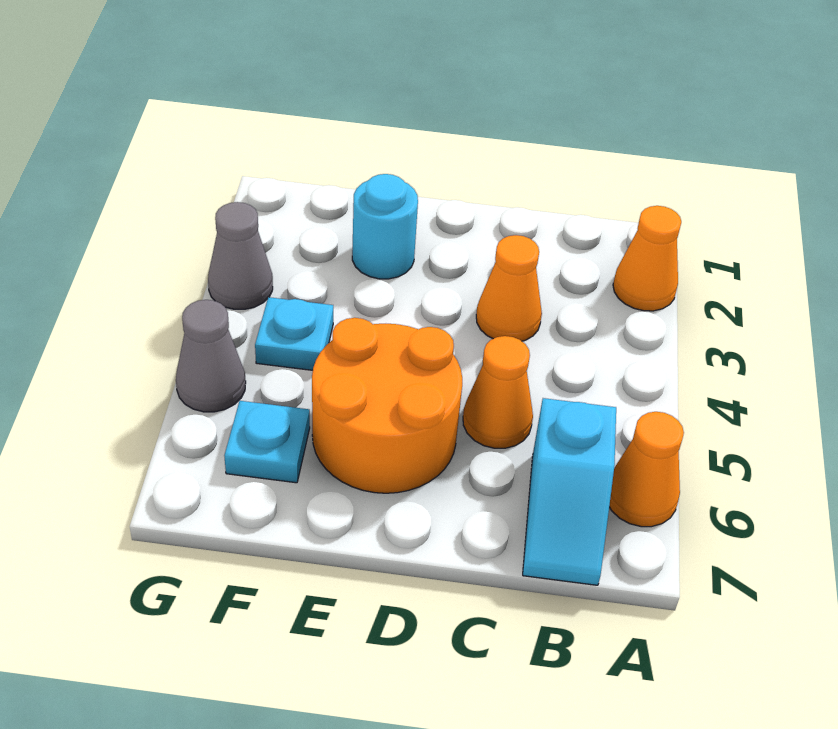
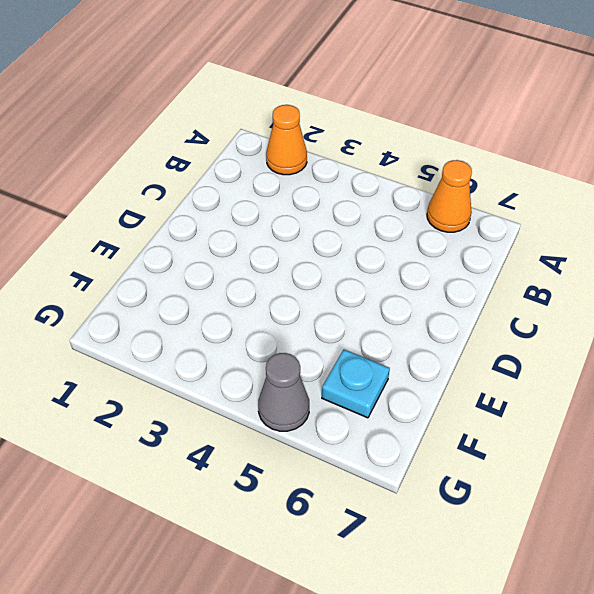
none -> cyan slope B6:B7 level 1 top 6
none -> orange cone C3 level 1

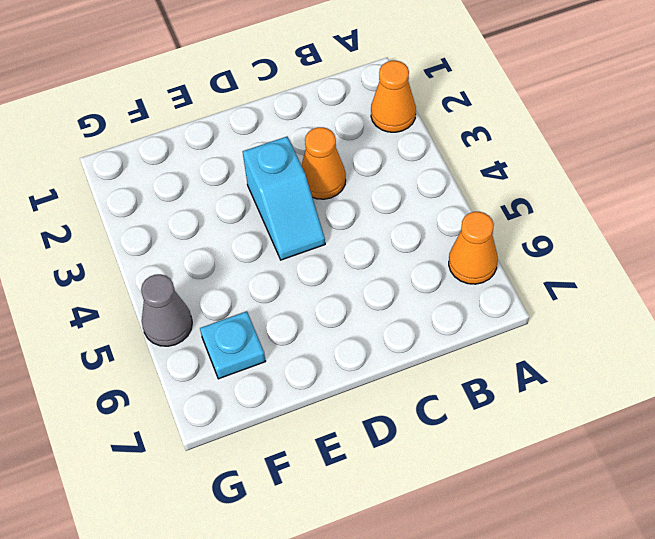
cyan slope D3:D4 level 1 top 3 -> cyan slope B6:B7 level 1 top 6
none -> orange cone C5 level 1
none -> orange round brick D5:E6 level 1

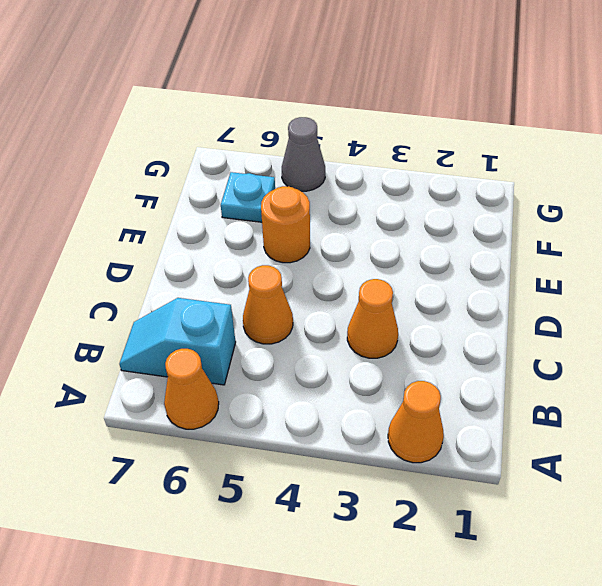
orange round brick E5 level 1 -> orange round brick D5:E6 level 1
none -> cyan round brick E2 level 1
none -> cyan plate F4 level 1

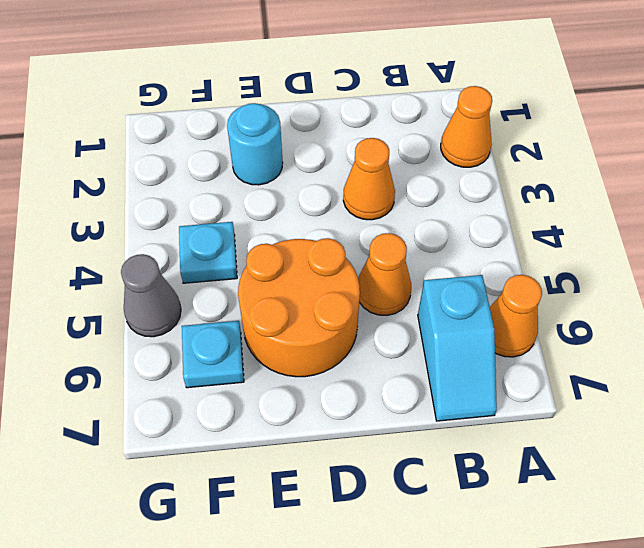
none -> grey cone G3 level 1

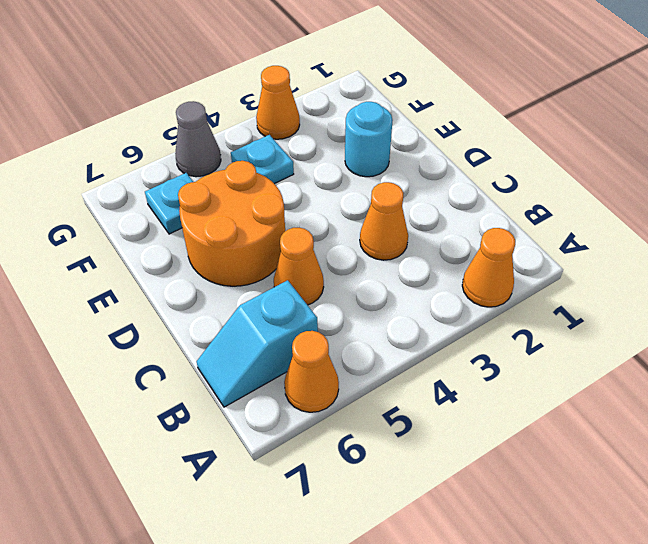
orange cone G3 level 1 -> grey cone G3 level 1

